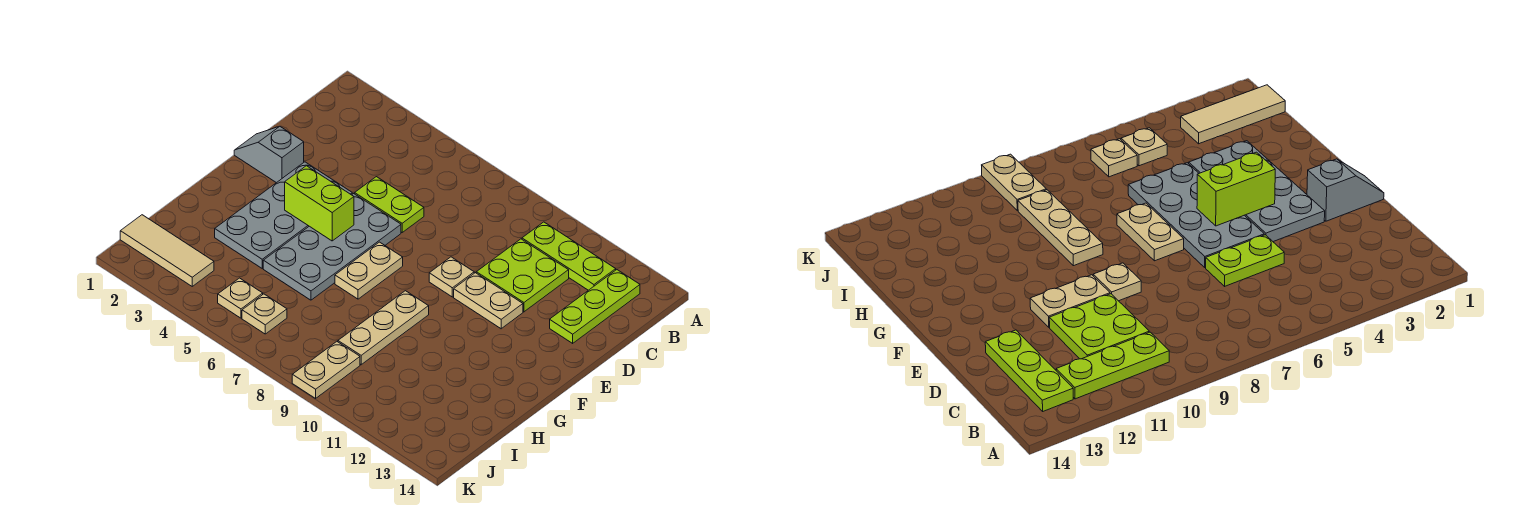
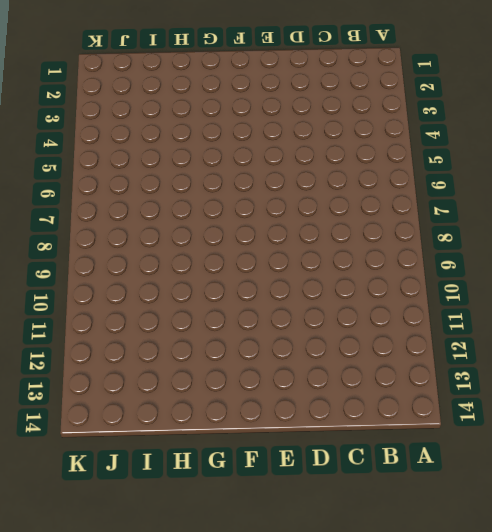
none -> lime plate B10:B12 level 1
none -> lime plate B13:D13 level 1
none -> lime plate C10:D11 level 1

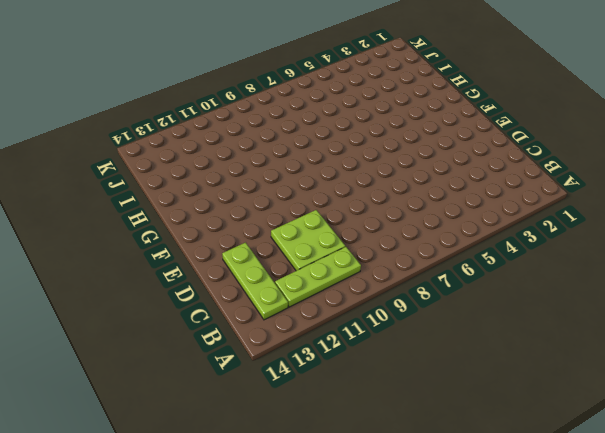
none -> lime plate D5:D6 level 1
none -> grey slope E1:E2 level 1 top 2
none -> grey plate E3:H4 level 1

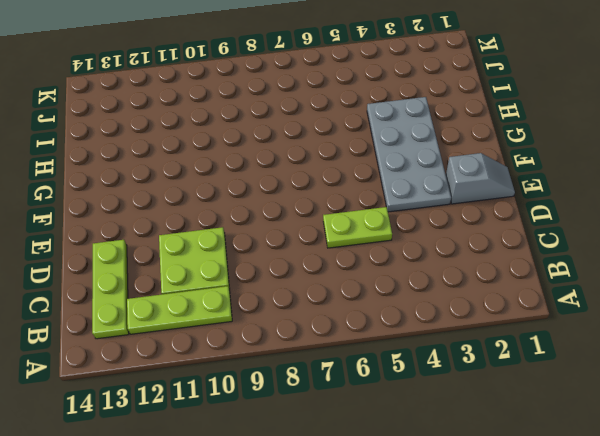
none -> grey plate E5:H6 level 1
none -> tan plate E9 level 1
none -> tan plate E10:E11 level 1

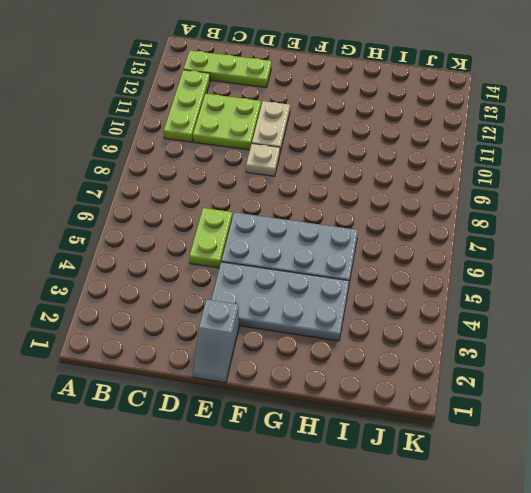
none -> tan plate F7:G7 level 1
none -> tan plate G9:I9 level 1
none -> tan tile J1:J3 level 1

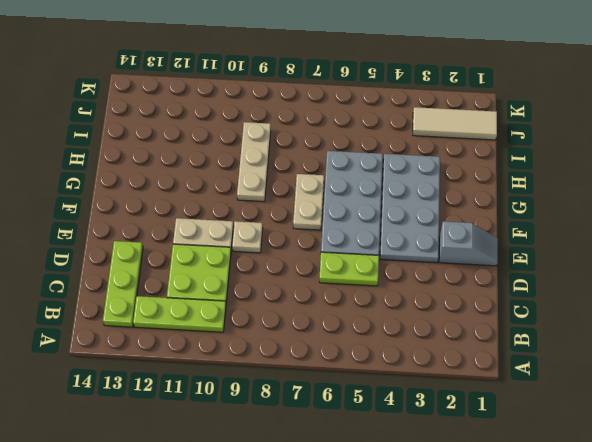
none -> tan plate J5 level 1
none -> tan plate J6 level 1
none -> tan plate J9:K9 level 1

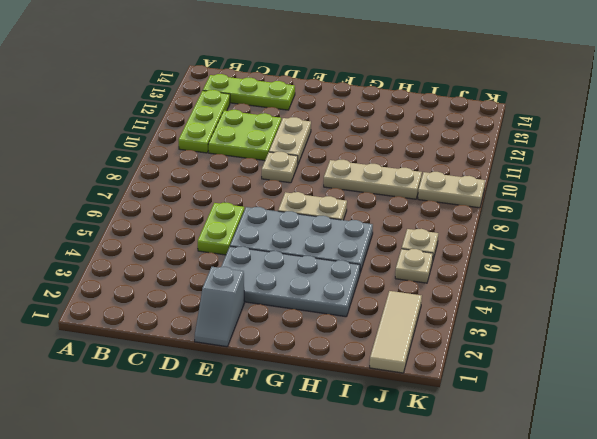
none -> lime brick F4:F5 level 2

